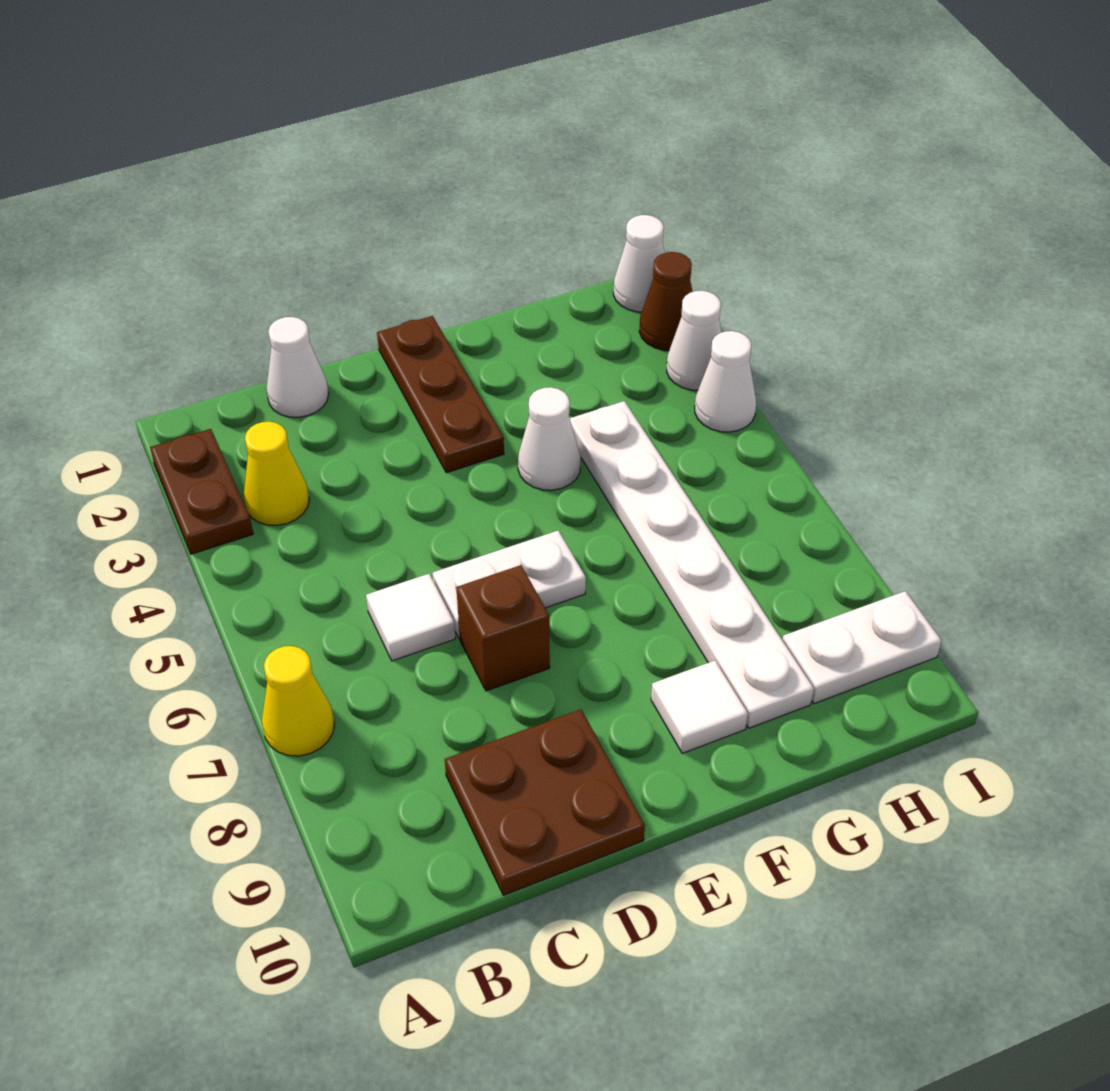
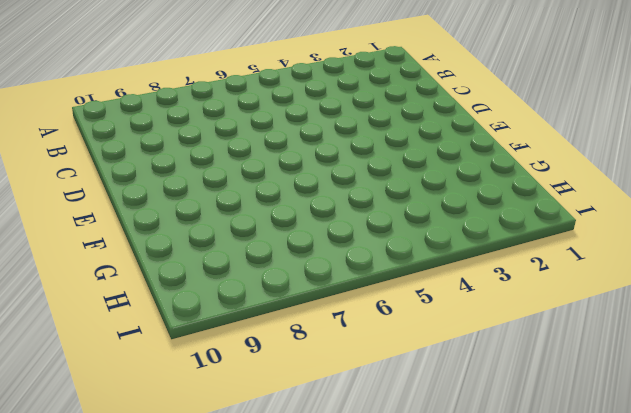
none -> brown plate A2:A3 level 1
none -> yellow cone A7 level 1
none -> yellow cone B3 level 1

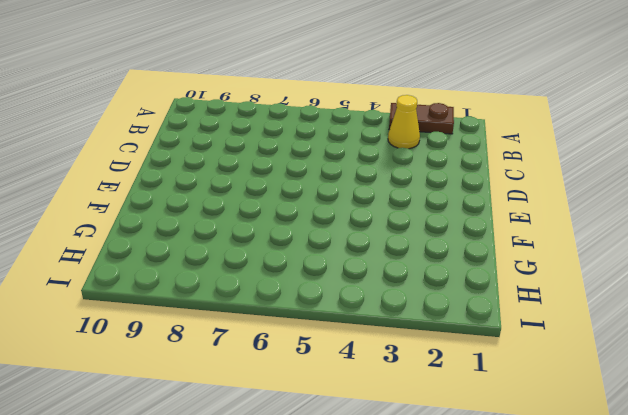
none -> yellow cone A7 level 1
none -> white cone C1 level 1
none -> white tile C6 level 1

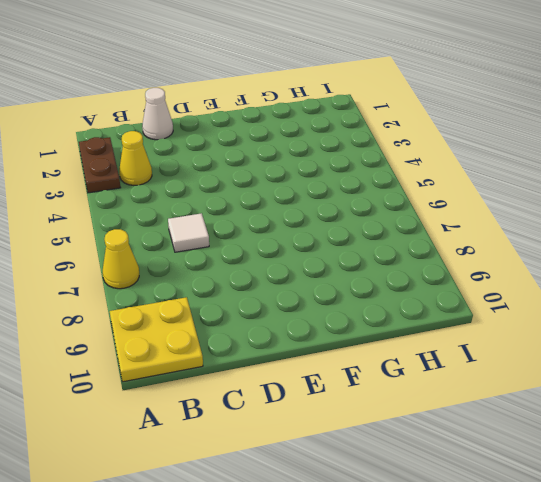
yellow plate A9:B10 level 1 -> none
none -> brown plate C9:D10 level 1
none -> white plate D6:E6 level 1
none -> brown brick D7 level 1

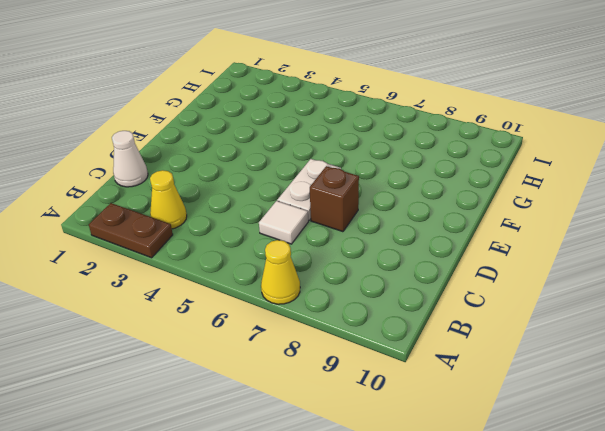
none -> brown plate C9:D10 level 1
none -> brown plate E1:E3 level 1
none -> white cone F4 level 1

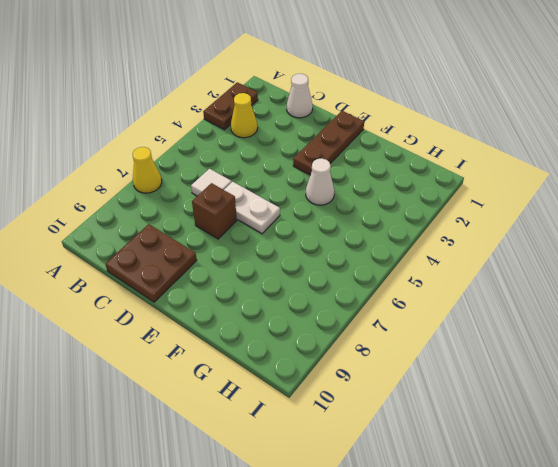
none -> white tile F9 level 1
none -> white plate G4:G9 level 1
none -> white plate H9:I9 level 1

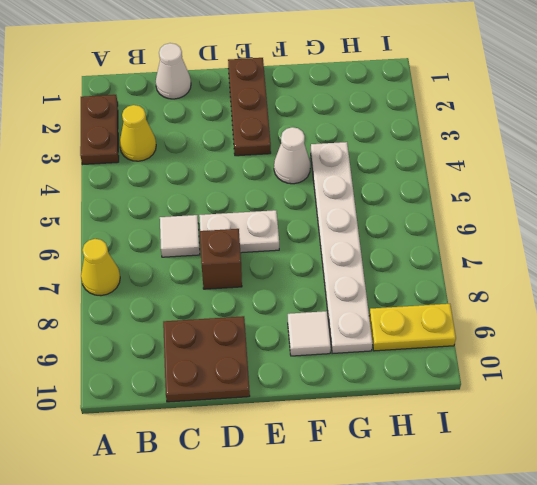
yellow plate H9:I9 level 1 -> white plate H9:I9 level 1
none -> white cone I1 level 1
none -> brown cone I2 level 1
none -> white cone I3 level 1

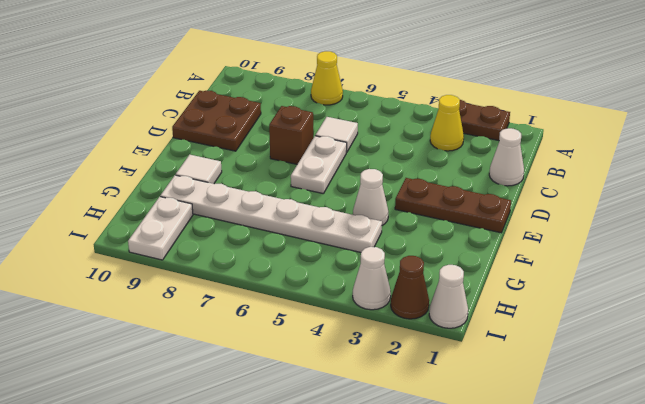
none -> white cone I4 level 1

